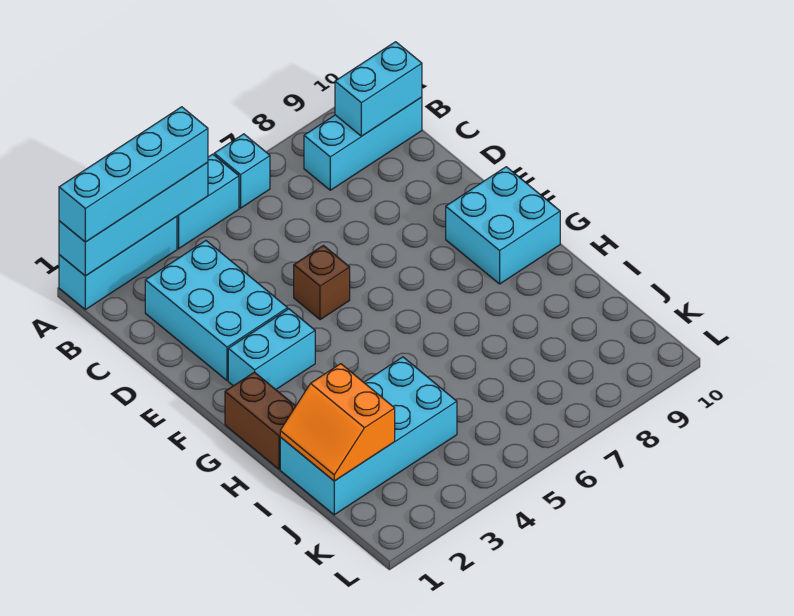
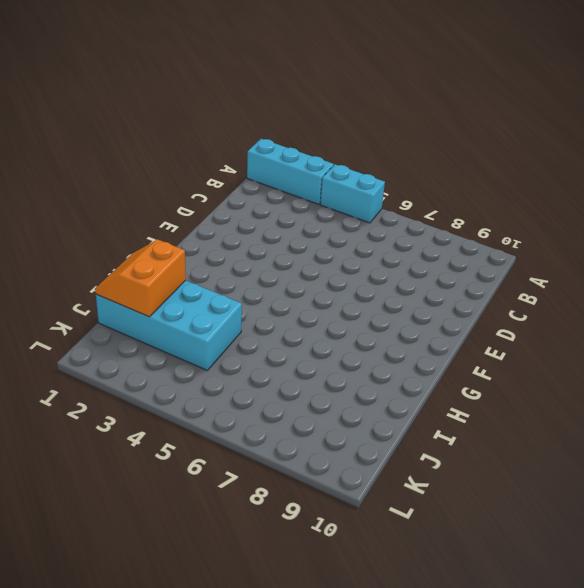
none -> cyan brick A6 level 1
none -> cyan brick B8:B10 level 1
none -> cyan brick C2:E3 level 1

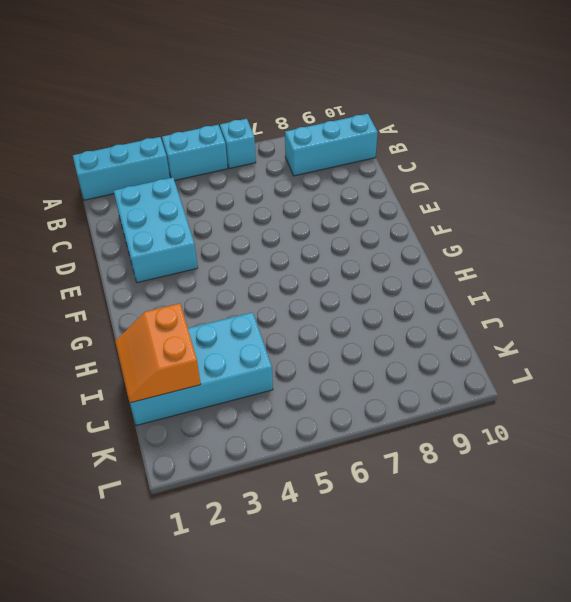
none -> brown brick E5 level 1
none -> cyan brick F2:F3 level 1
none -> cyan brick F9:G10 level 1

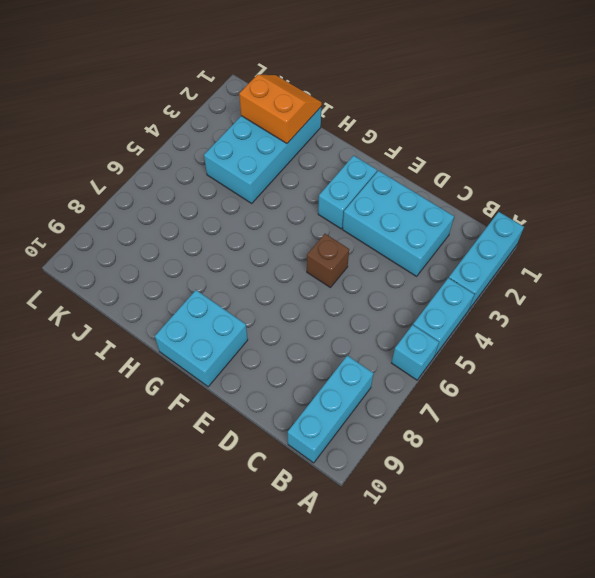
none -> brown brick G1:H1 level 1
none -> cyan brick A1:A4 level 2
none -> cyan brick B9:B10 level 2

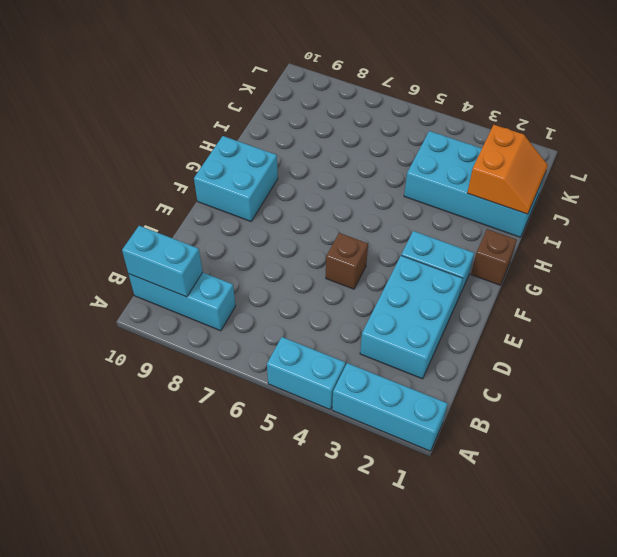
brown brick G1 level 1 -> brown brick G1:H1 level 1
none -> cyan brick A6 level 1
none -> cyan brick A1:A4 level 2
none -> cyan brick A1:A4 level 3

